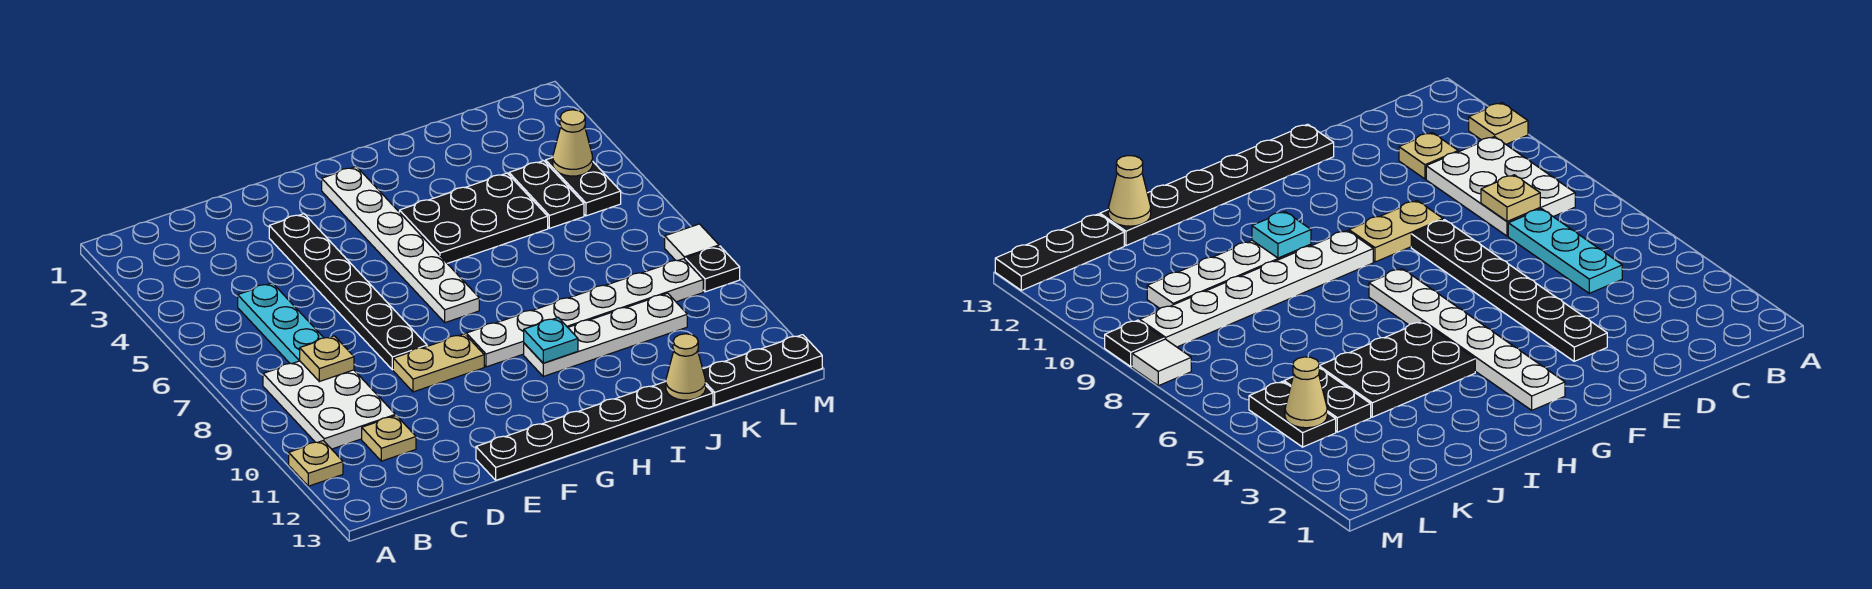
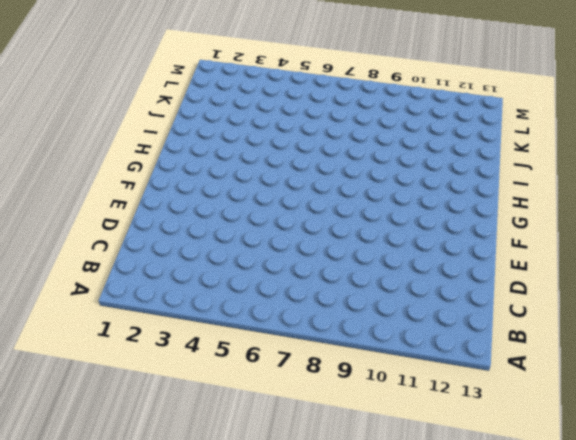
none -> tan plate A11 level 1
none -> white plate B8:C10 level 1
none -> cyan plate C5:C7 level 1

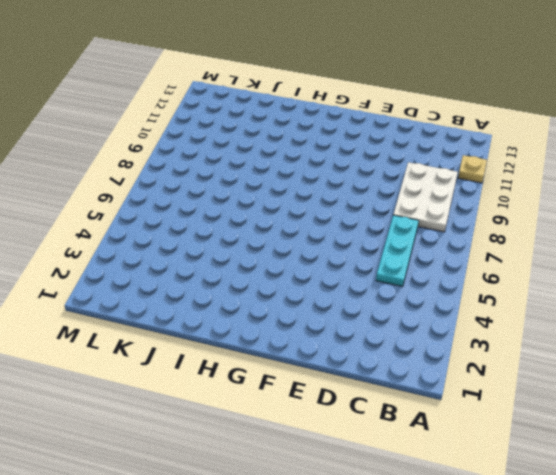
none -> tan plate C11 level 1
none -> black plate E3:E8 level 1
none -> tan plate E9:F9 level 1

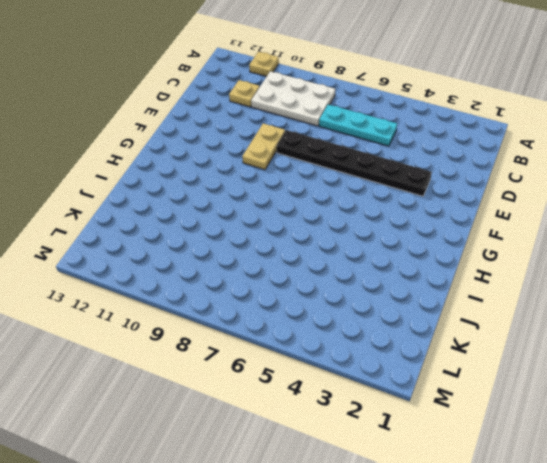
none -> black plate E13:J13 level 1
none -> white plate G2:G7 level 1
none -> white plate G9:L9 level 1

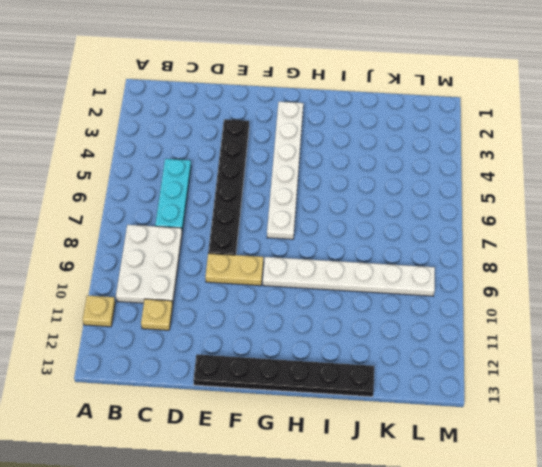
none -> black plate H4:J5 level 1
none -> white plate H10:K10 level 1
none -> black plate K4:K5 level 1

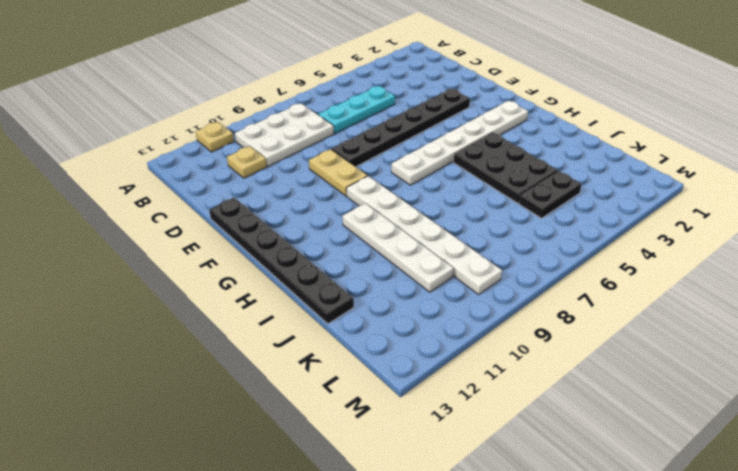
none -> black plate K13:M13 level 1
none -> black plate L4:L5 level 1
none -> white tile M8 level 1

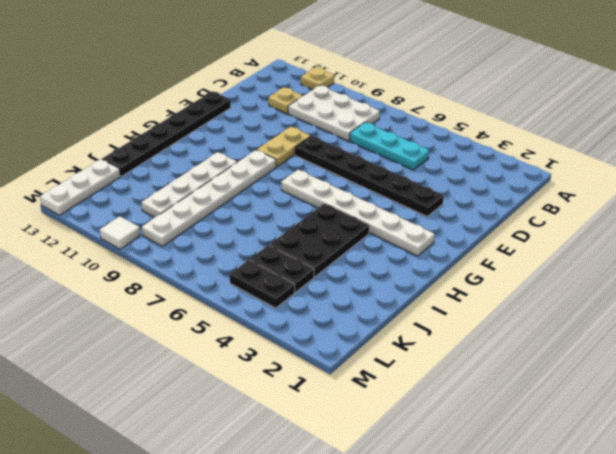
white plate K13:M13 level 1 -> black plate K13:M13 level 1
white tile M10 level 1 -> white tile M8 level 1
none -> black plate M9 level 1
none -> tan plate C8 level 2
none -> cyan plate H10 level 2

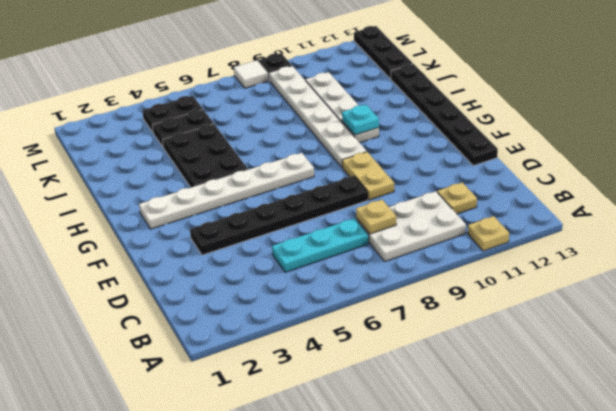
none -> tan cone J13 level 2
none -> tan cone L4 level 2

